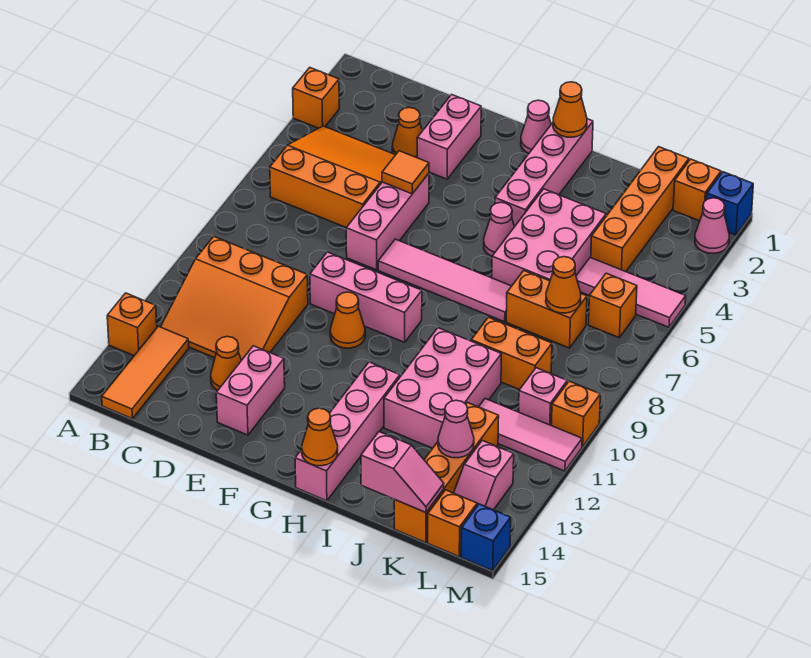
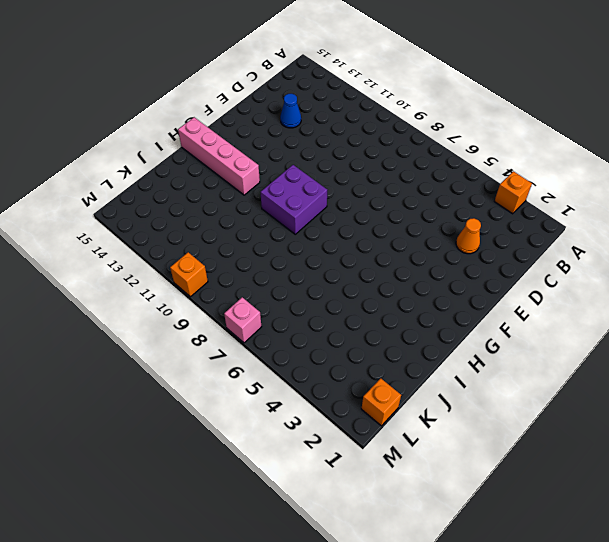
blue cone D13 level 1 -> orange cone D13 level 1
purple brick G9:H10 level 1 -> pink brick E9:G9 level 1
pink brick M7 level 1 -> pink brick L10 level 1
none -> orange brick A13 level 1
none -> orange slope B4:D6 level 1 top 6
none -> orange slope B10:D12 level 1 top 10
none -> orange tile B13:B15 level 1

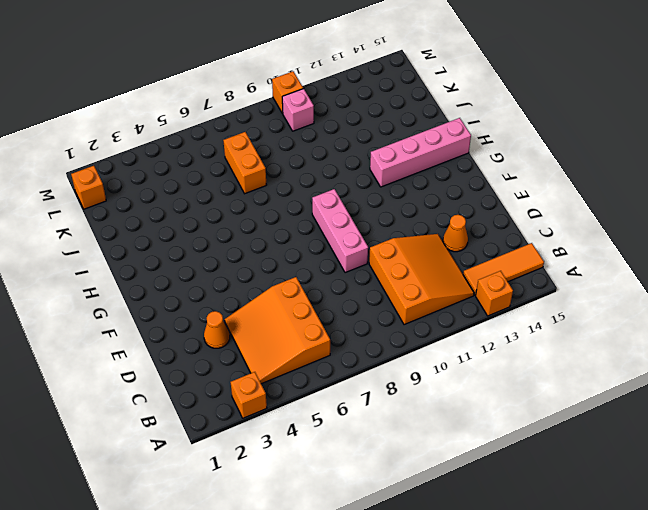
none -> pink brick E2:E3 level 1
none -> pink brick E5:E7 level 1
none -> pink brick E13:E14 level 1
none -> pink tile F7:I7 level 1

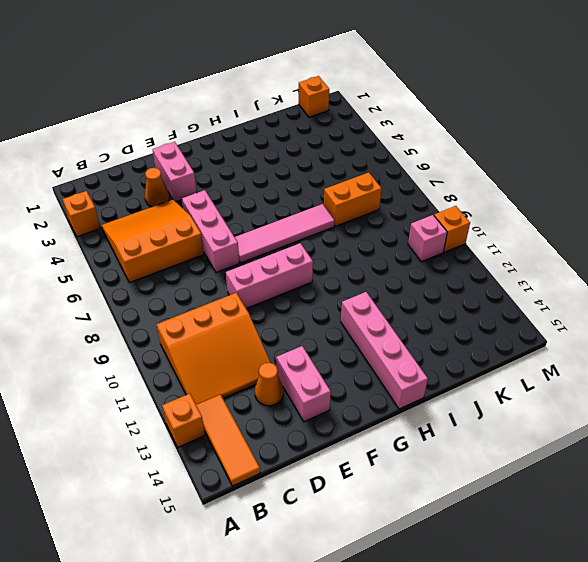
none -> orange cone F10 level 1
none -> pink cone G1 level 1
none -> pink brick H1:H4 level 1
none -> pink cone H5 level 1

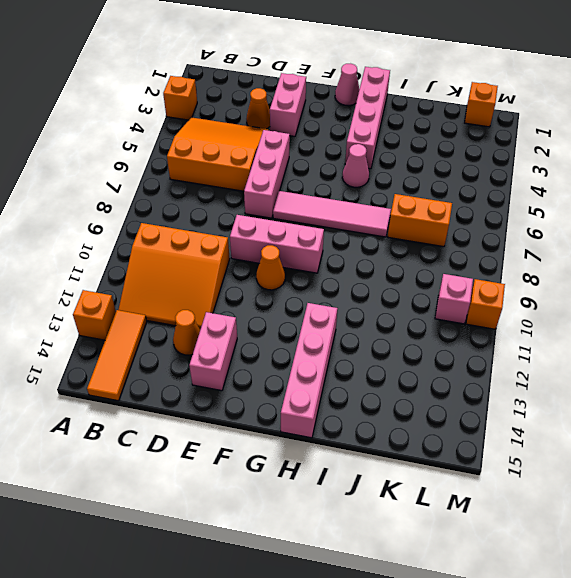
none -> pink brick I4:J6 level 1
none -> pink brick I10:J12 level 1
none -> orange brick J9:K9 level 1
none -> orange brick K1:K4 level 1

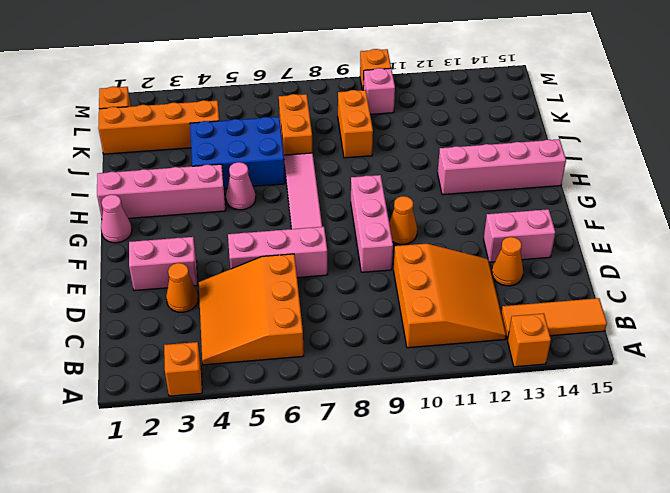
blue brick I4:J6 level 1 -> pink brick I4:J6 level 1
none -> pink brick I10:J12 level 1
none -> pink tile K5:M5 level 1
none -> pink tile K11:M11 level 1
none -> orange brick K12:K15 level 1

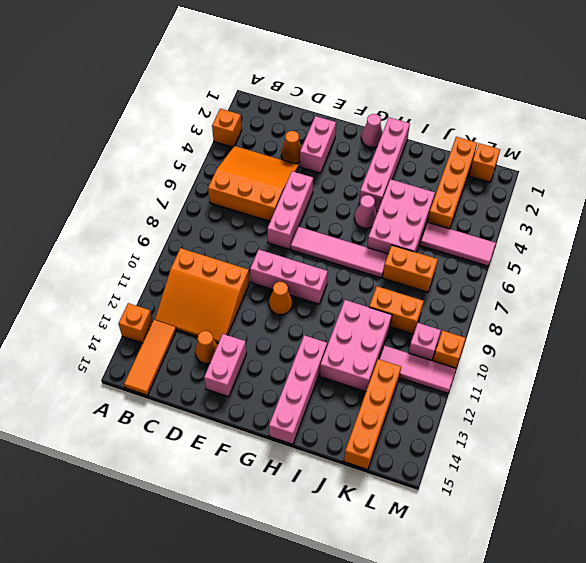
none -> orange brick L6 level 1
none -> pink slope L13:L14 level 1 top 13
none -> orange brick L15 level 1
none -> blue brick M1 level 1

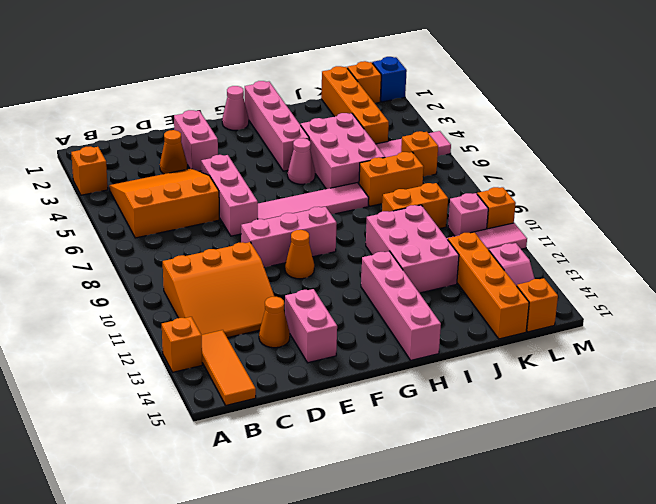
none -> pink cone M2 level 1
none -> blue brick M15 level 1
none -> orange tile E5 level 2
none -> orange cone H1 level 2

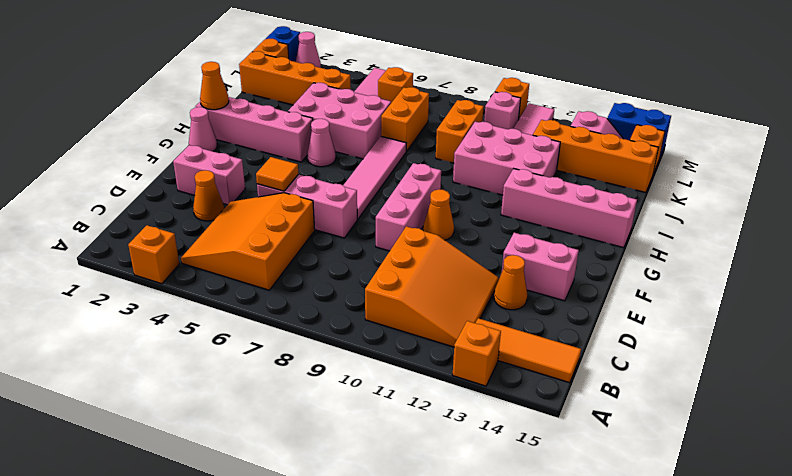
blue brick M14:M15 level 1 -> blue brick M15 level 1
none -> orange cone H15 level 2
none -> pink slope J15:K15 level 2 top J
none -> orange cone K7 level 2
none -> pink cone K13 level 2

